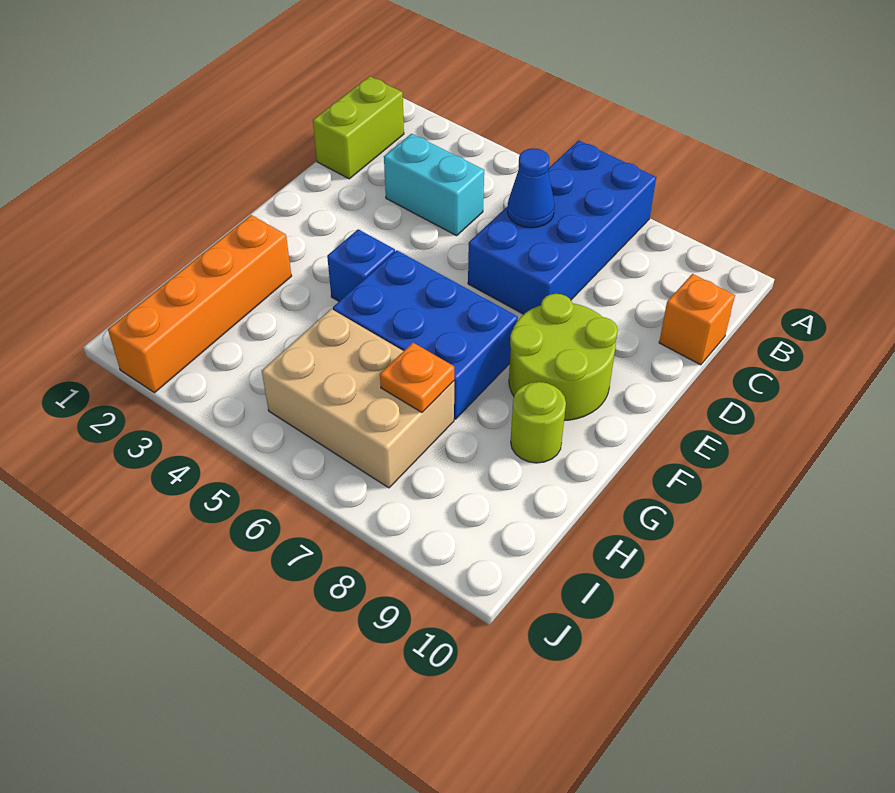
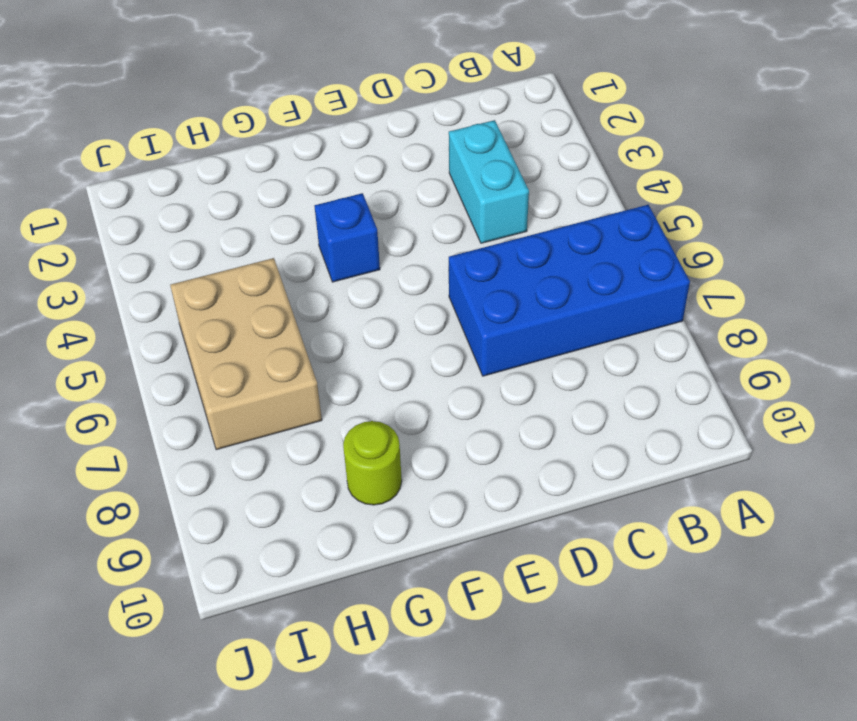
none -> lime brick B1:C1 level 1
none -> orange brick C10 level 1
none -> lime round brick E8:F9 level 1

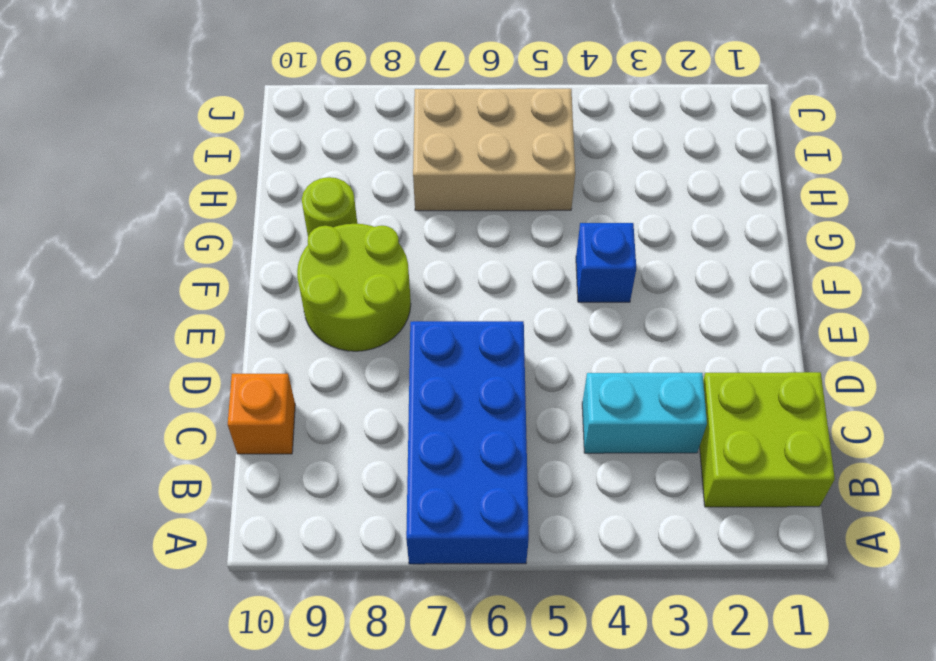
lime brick B1:C2 level 1 -> lime brick B1:C1 level 1
none -> blue brick F5:G7 level 1
none -> orange brick G2:J2 level 1
none -> blue cone C6 level 2

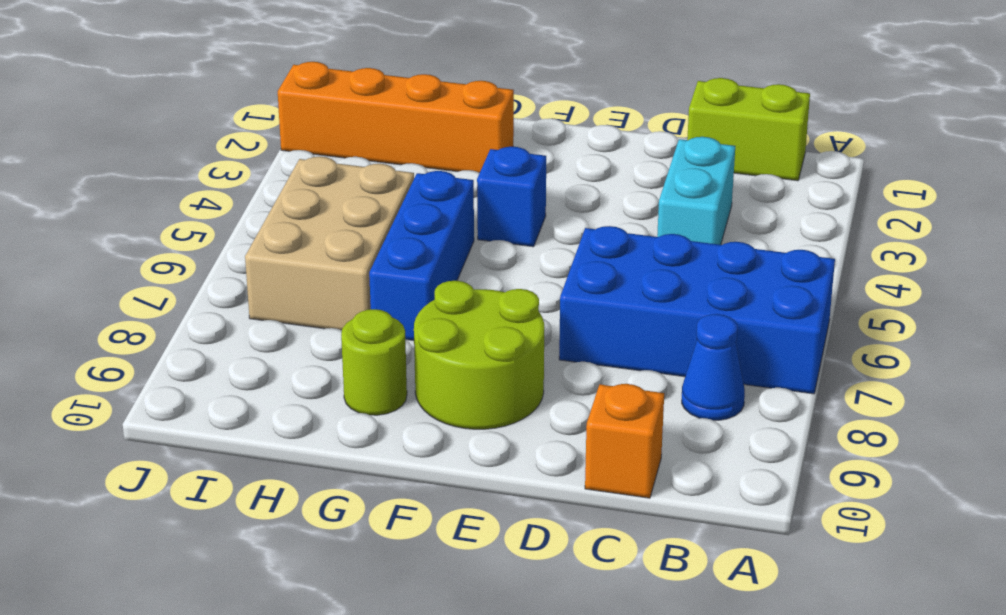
blue cone B8 level 1 -> blue cone C6 level 2
blue brick G5:G7 level 1 -> blue brick F5:G7 level 1
none -> orange plate H7 level 2

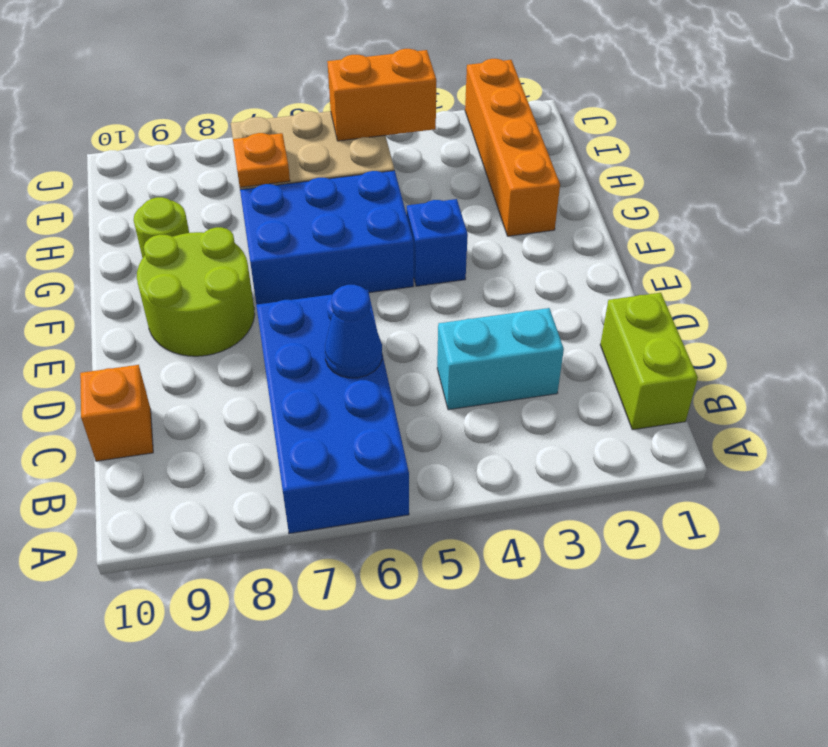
orange brick I4:I5 level 2 -> none

